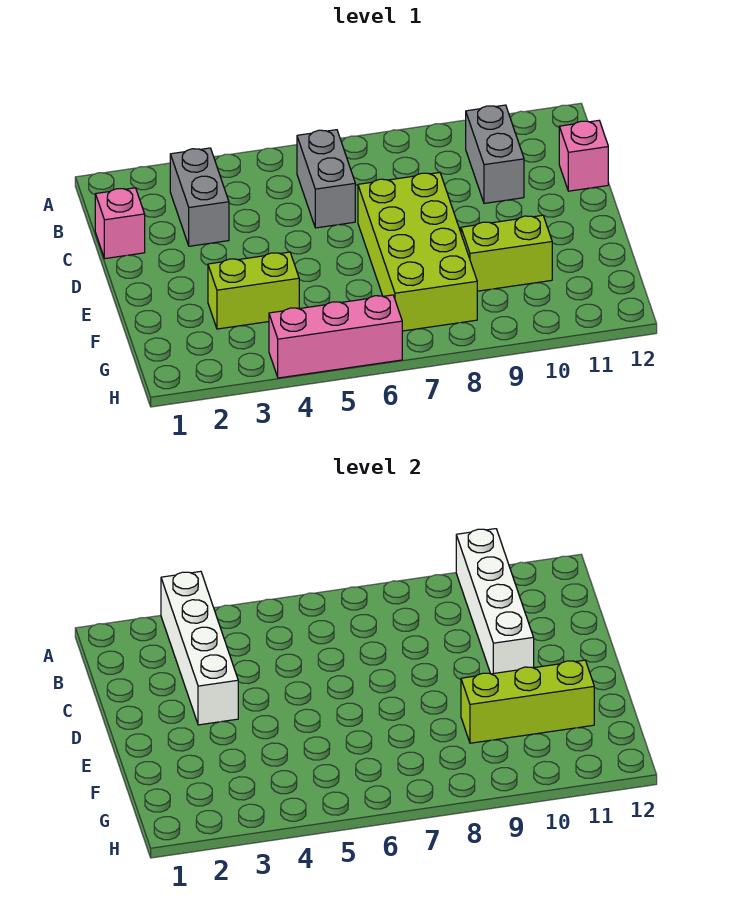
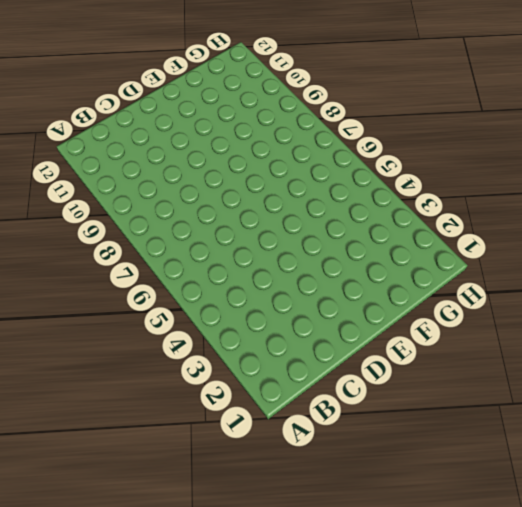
none -> grey brick B3:C3 level 1
none -> grey brick B6:C6 level 1
none -> grey brick B10:C10 level 1

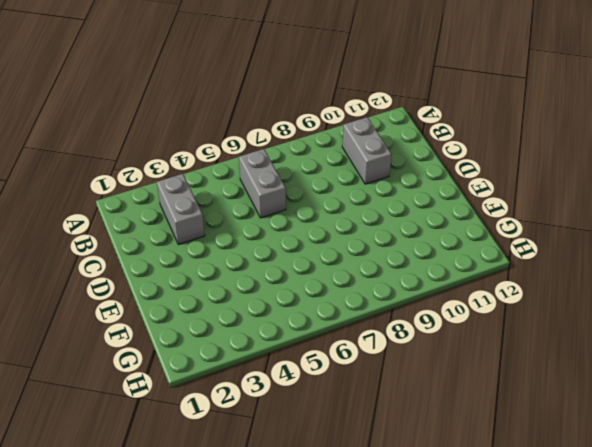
none -> pink brick C1 level 1
none -> pink brick C12 level 1
none -> lime brick D7:G8 level 1

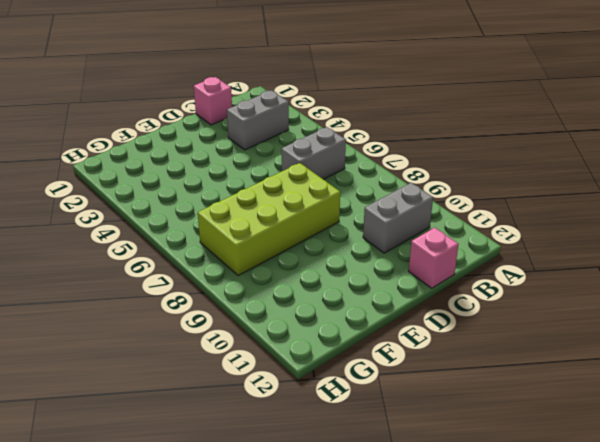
none -> lime brick F3:F4 level 1
none -> lime brick F9:F10 level 1
none -> pink brick H4:H6 level 1

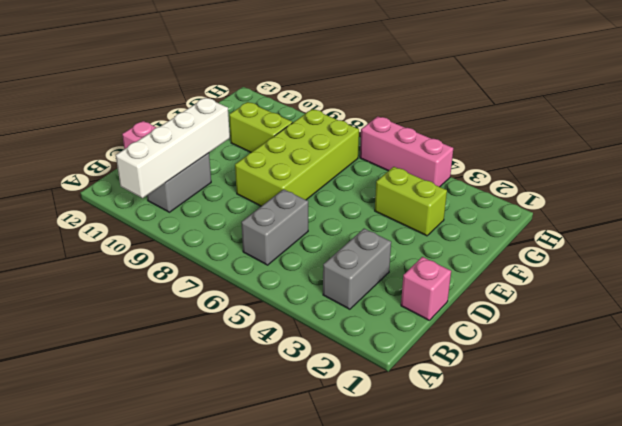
none -> white brick A3:D3 level 2
none -> lime brick F9:F11 level 2

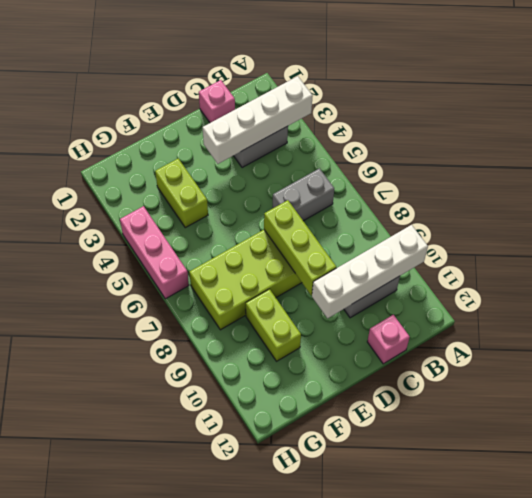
lime brick D7:D9 level 2 -> lime brick F9:F11 level 2

